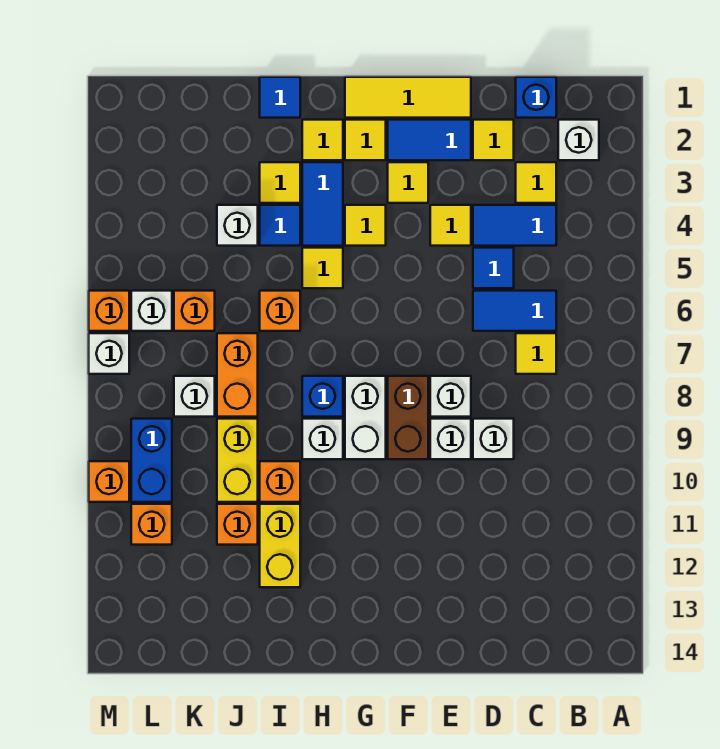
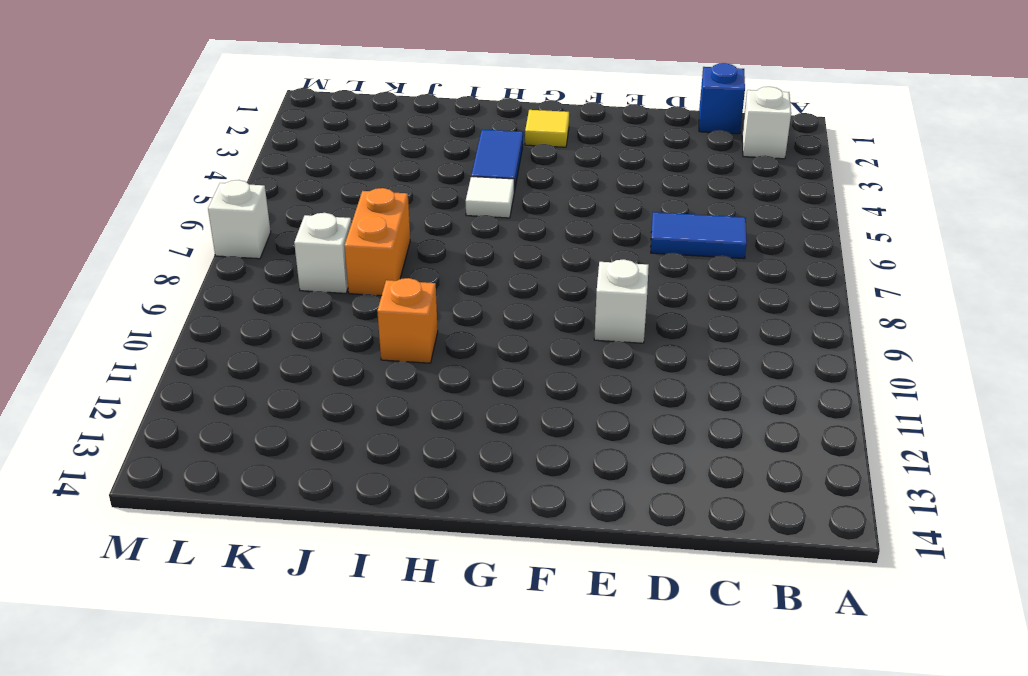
white tile H5 level 1 -> yellow tile H5 level 1
none -> yellow tile C3 level 1
none -> blue tile C4:D4 level 1
none -> yellow tile C7 level 1
none -> yellow tile D2 level 1

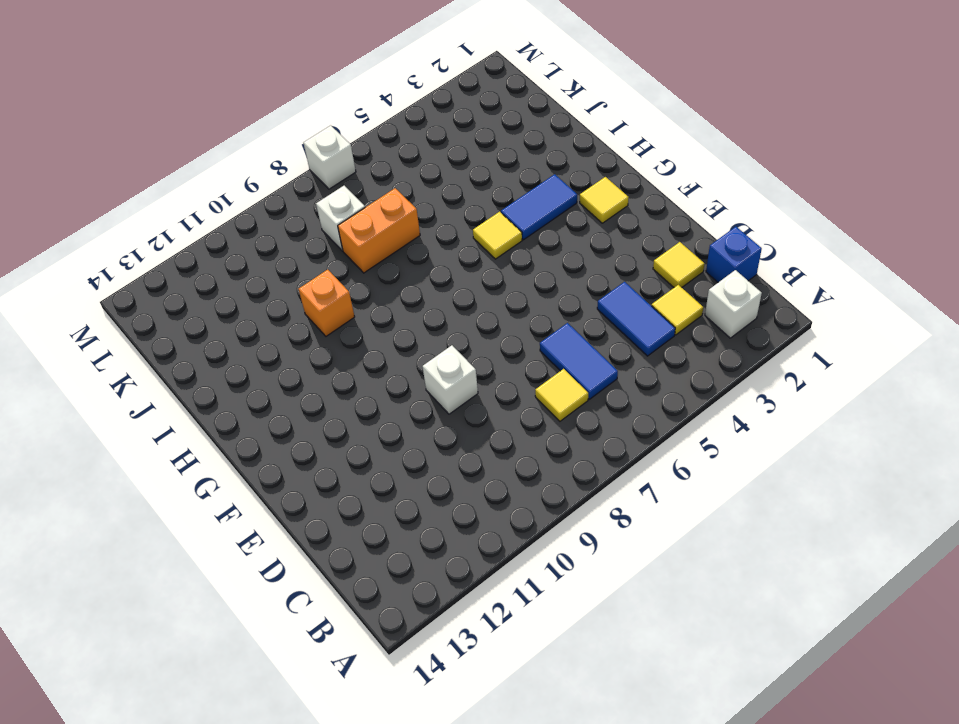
none -> blue tile D5 level 1
none -> white brick D9 level 1
none -> yellow tile E1:G1 level 1
none -> blue tile E2:F2 level 1

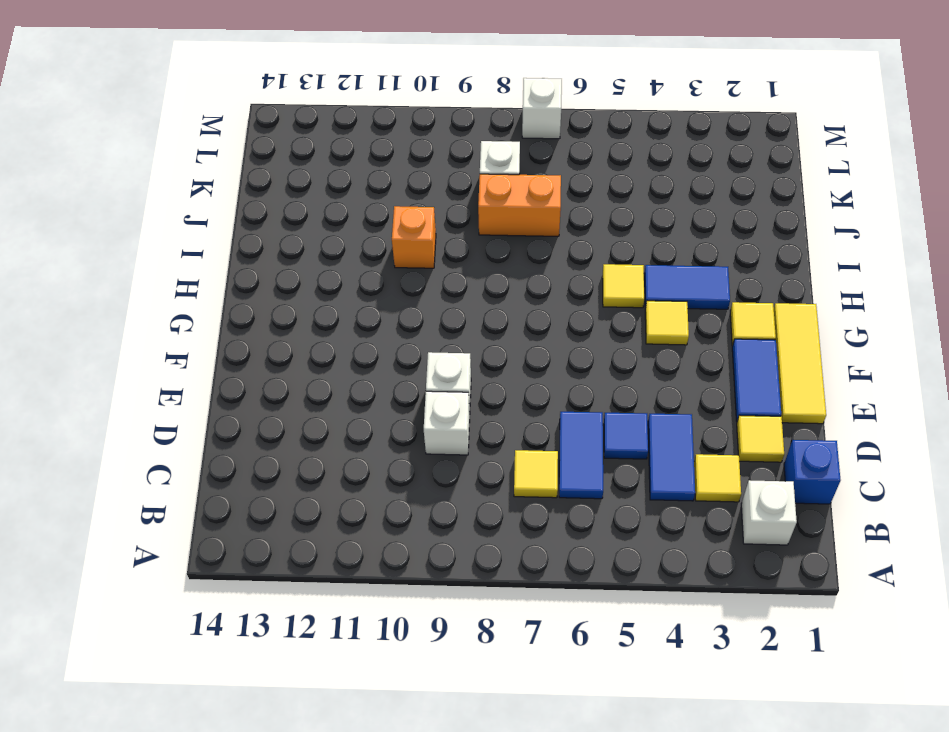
none -> yellow tile E4 level 1
none -> white brick E8 level 1
none -> yellow tile F3 level 1
none -> brown brick F8:F9 level 1

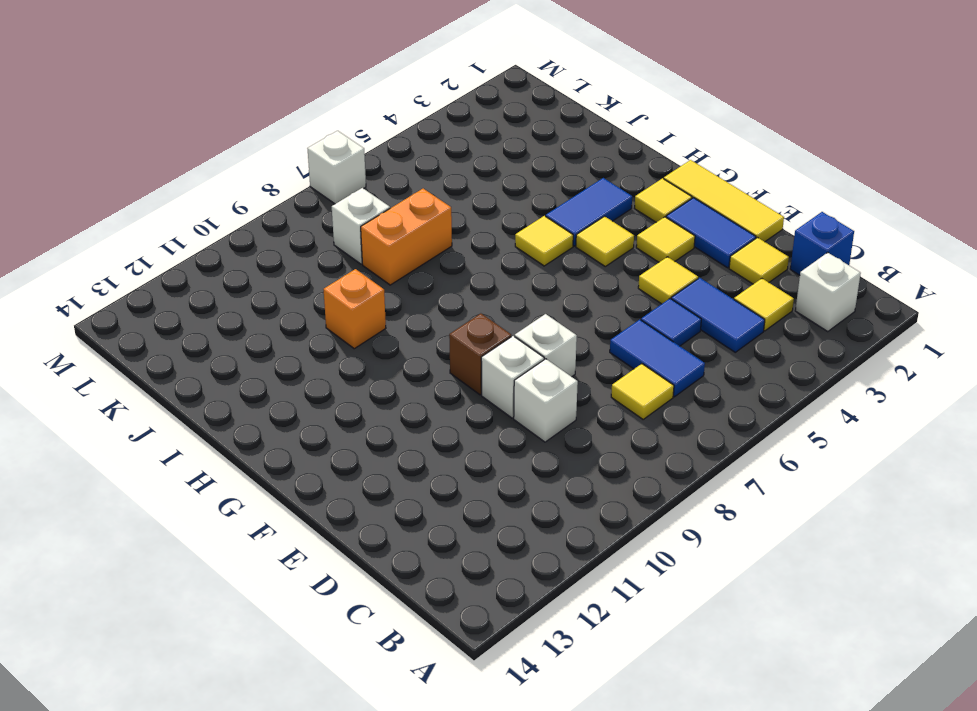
brown brick F9 level 1 -> brown brick F8:F9 level 1
none -> white brick G8:G9 level 1
none -> yellow tile H2 level 1
none -> blue brick H8 level 1
none -> white brick H9 level 1

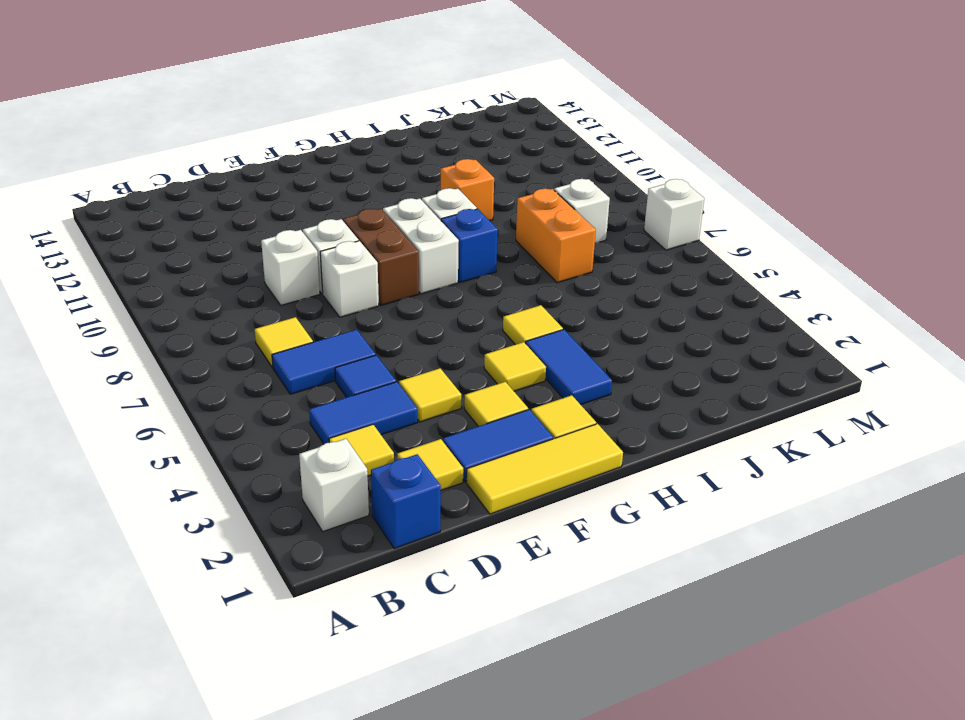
none -> yellow tile H2 level 1
none -> blue tile I1 level 1
none -> yellow tile I3 level 1
none -> blue tile I4 level 1

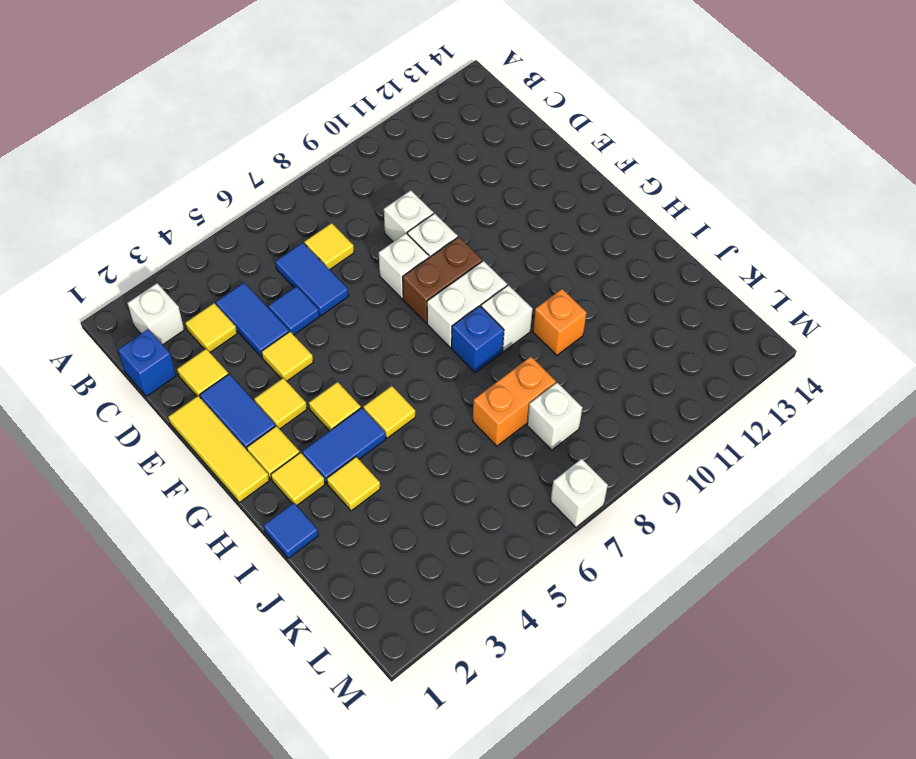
none -> blue tile I4 level 1
none -> orange brick I6 level 1
none -> yellow brick I11:I12 level 1
none -> white brick J4 level 1

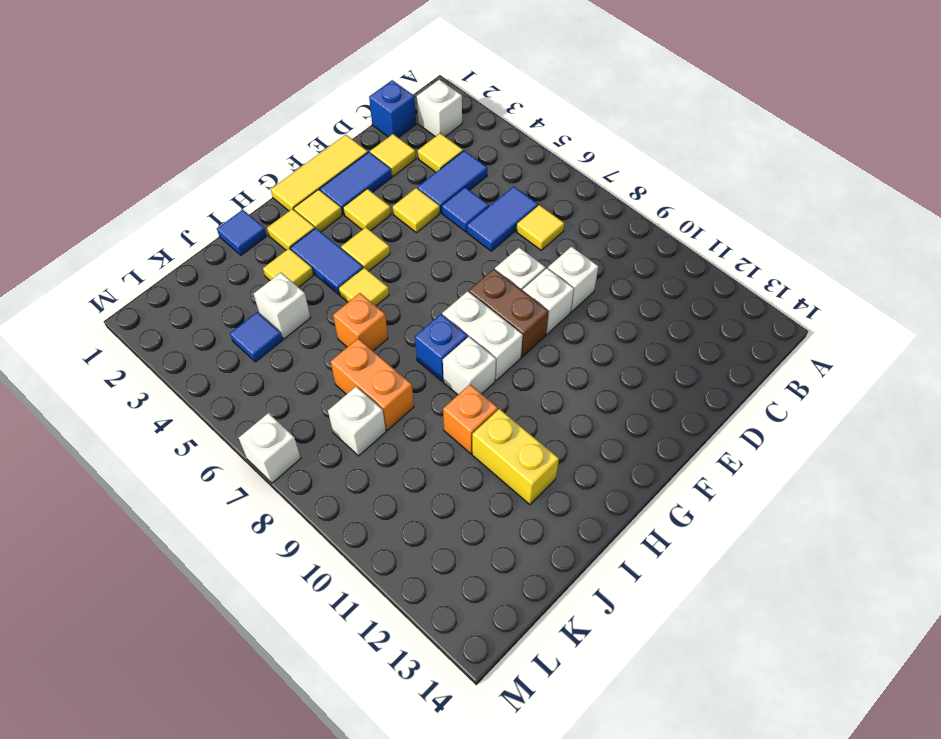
blue tile K4 level 1 -> blue tile I4 level 1
none -> yellow brick J9:J10 level 1
none -> orange brick J11 level 1
none -> orange brick K6 level 1
none -> white brick L6 level 1

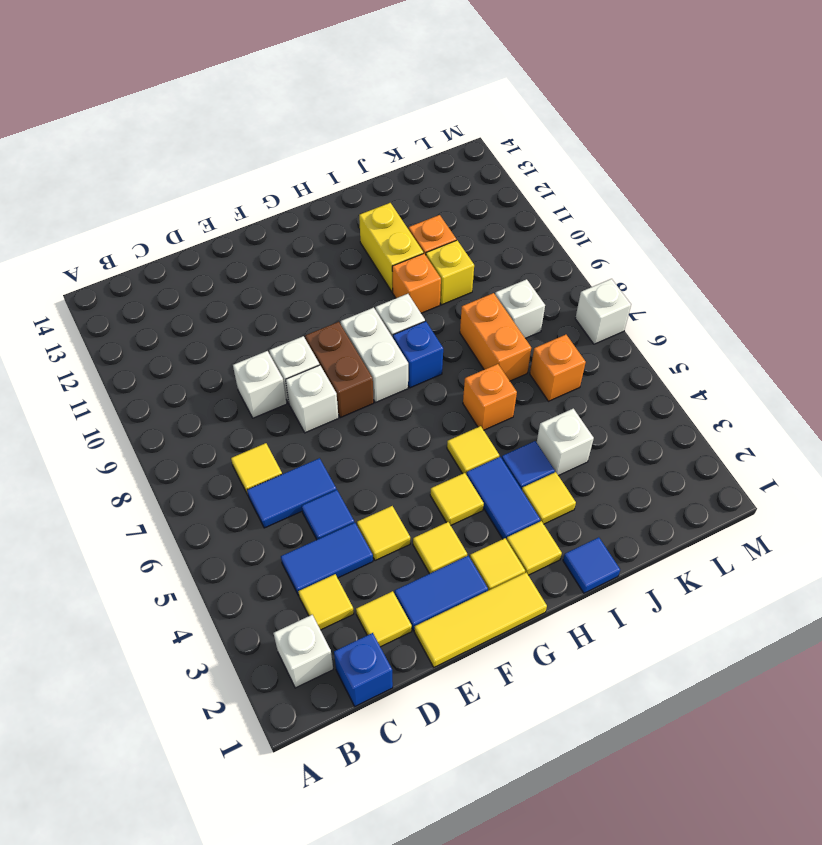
yellow brick J10 level 1 -> yellow brick J9:J10 level 1
none -> white brick L6 level 1
none -> blue brick L9:L10 level 1
none -> orange brick L11 level 1
none -> orange brick M6 level 1

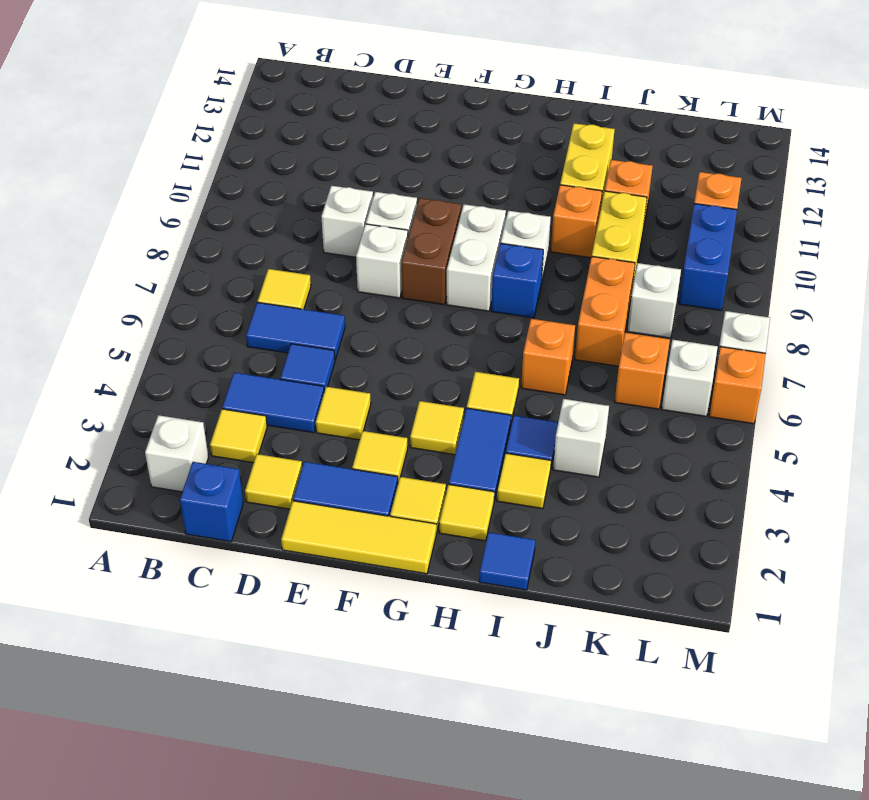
none -> orange brick M10 level 1

